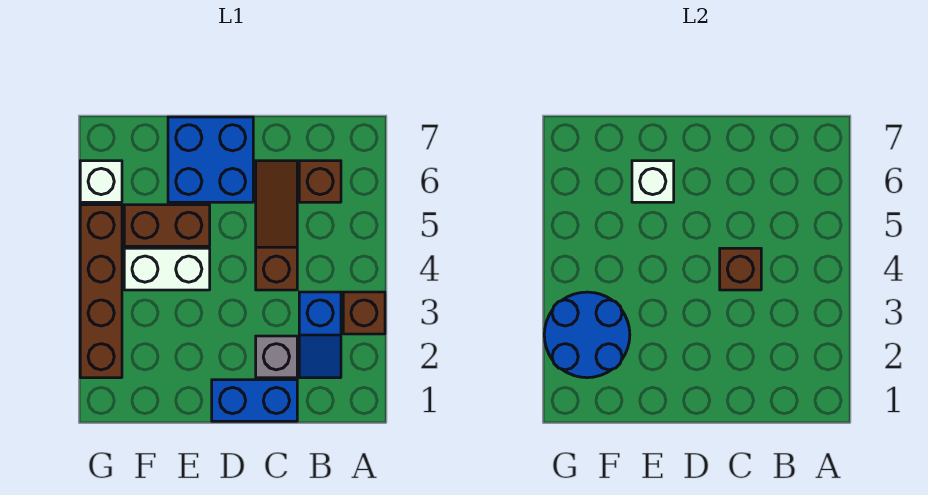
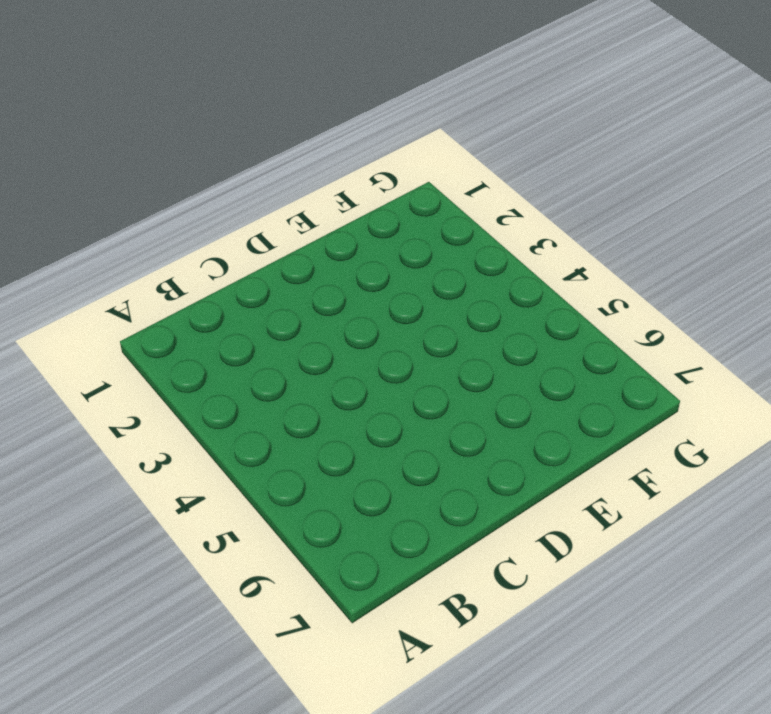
none -> brown brick A3 level 1
none -> blue slope B2:B3 level 1 top 3
none -> brown brick B6 level 1

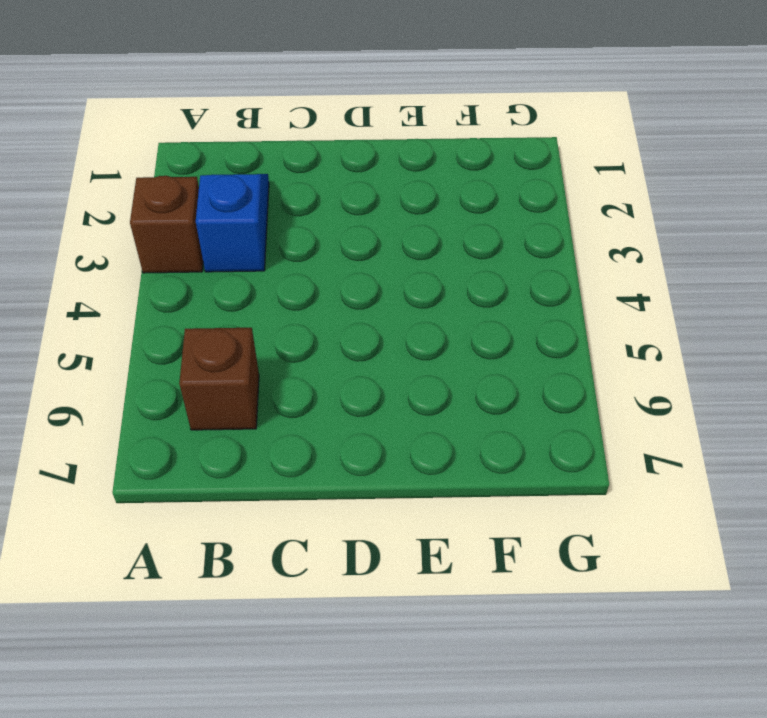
none -> blue brick C1:D1 level 1
none -> grey brick C2 level 1
none -> brown slope C4:C6 level 1 top 4

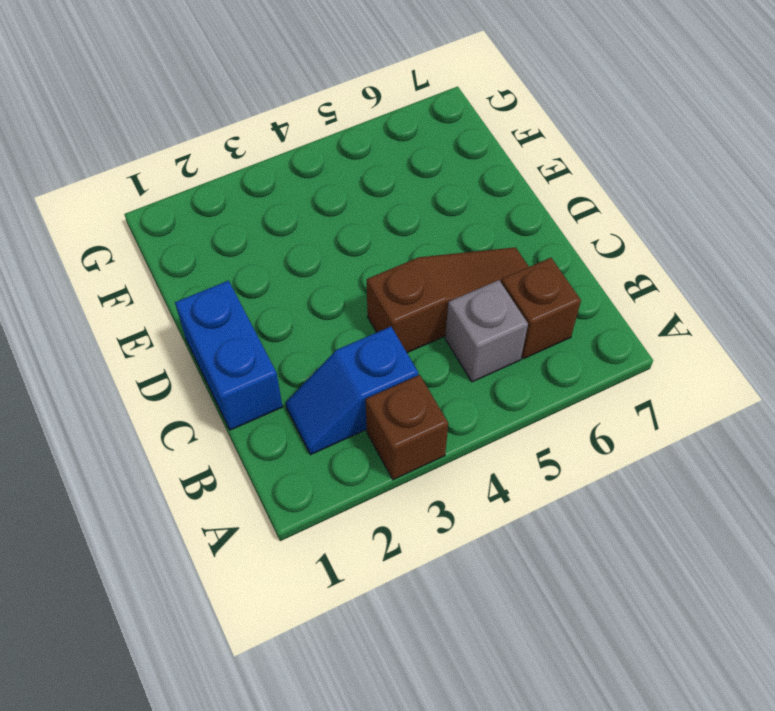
grey brick B5 level 1 -> grey brick C2 level 1
none -> blue brick D6:E7 level 1
none -> white brick E4:F4 level 1
none -> brown brick E5:F5 level 1

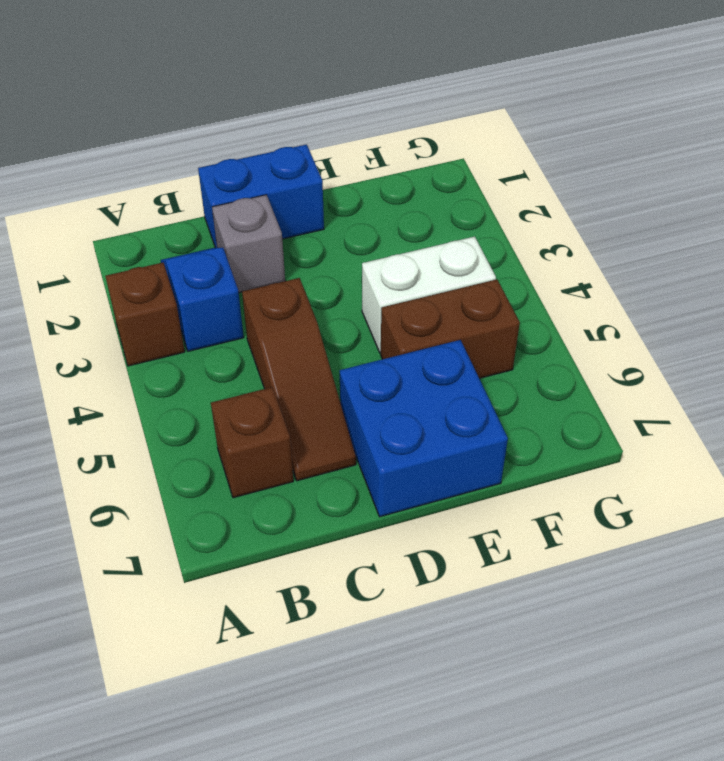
none -> brown brick G2:G5 level 1
none -> white brick G6 level 1
none -> brown brick C4 level 2

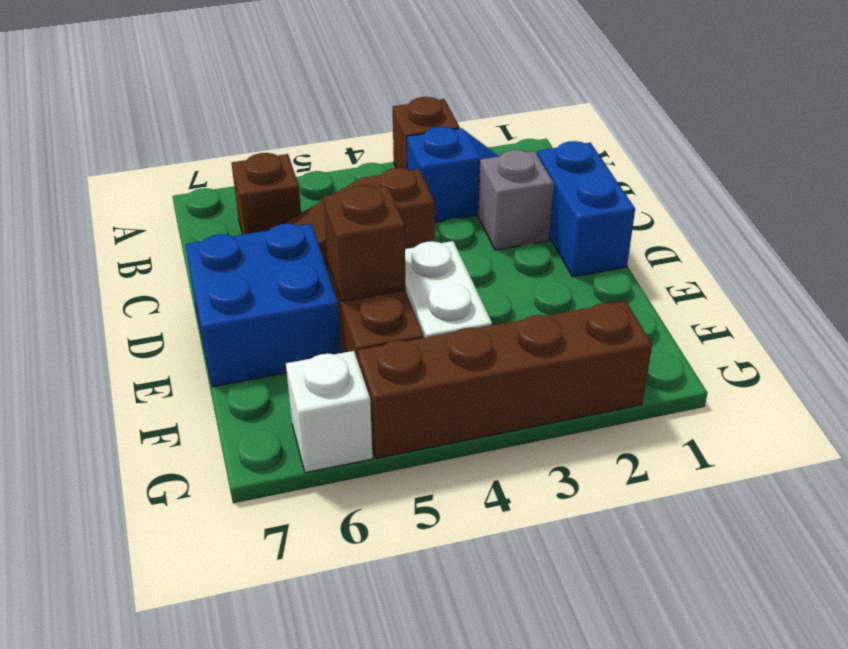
brown brick E5 level 2 -> brown brick C4 level 2
none -> white brick E6 level 2
none -> blue round brick F2:G3 level 2

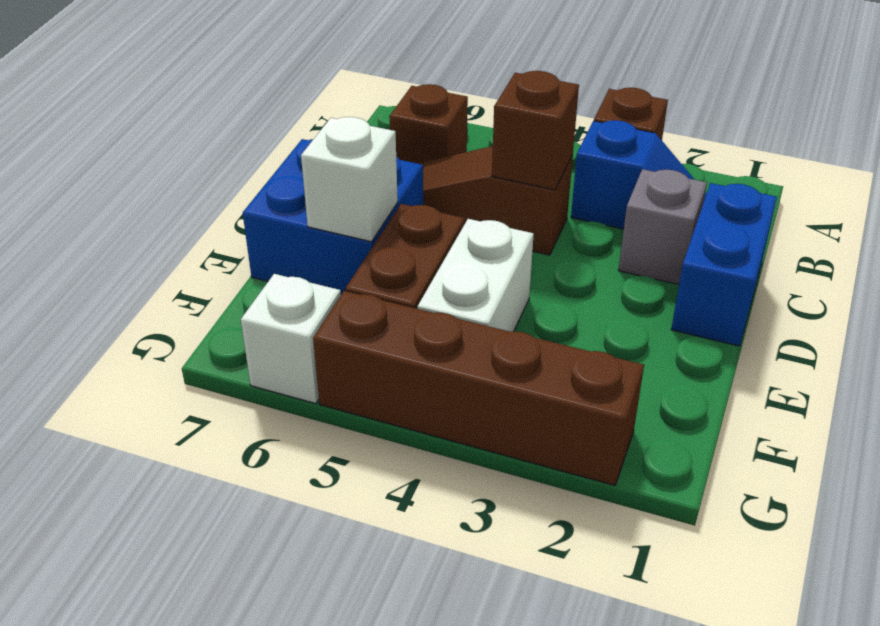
none -> blue round brick F2:G3 level 2

